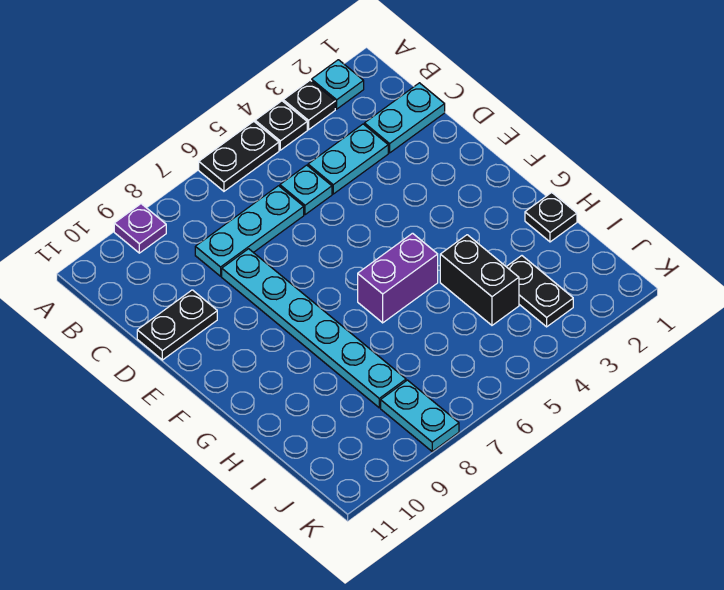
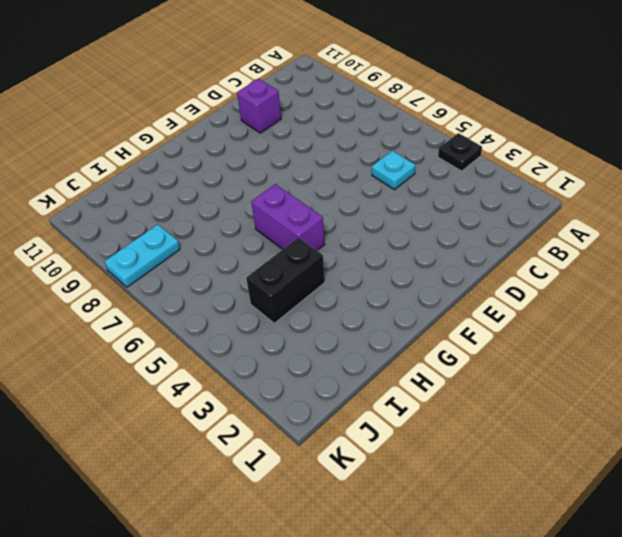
purple brick D10 level 1 -> black plate D10:D11 level 1
none -> cyan plate A2 level 1
none -> black plate A3 level 1
none -> black plate A5:A6 level 1

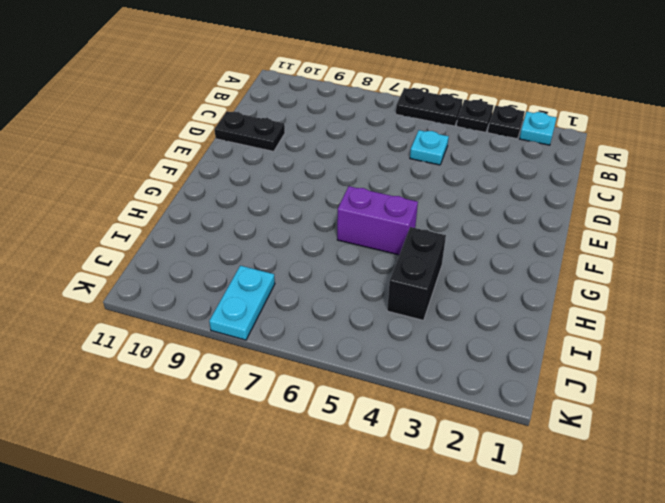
none -> purple plate A9 level 1
none -> cyan plate C1:C2 level 1
none -> cyan plate C3:C4 level 1

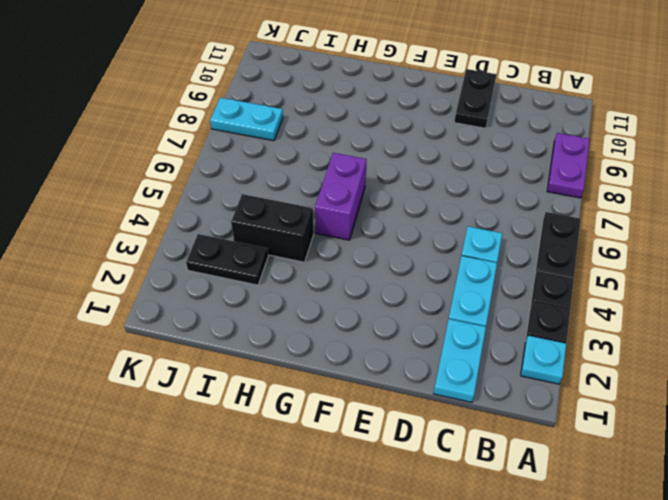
purple plate A8:A9 level 1 -> purple plate A9 level 1
none -> cyan plate C6:C8 level 1
none -> cyan plate D8:I8 level 1
none -> black plate H1 level 1

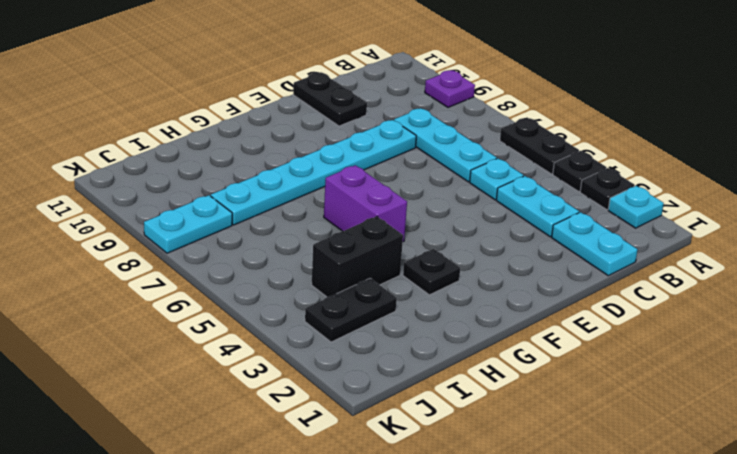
black plate G3 level 1 -> black plate H1 level 1

